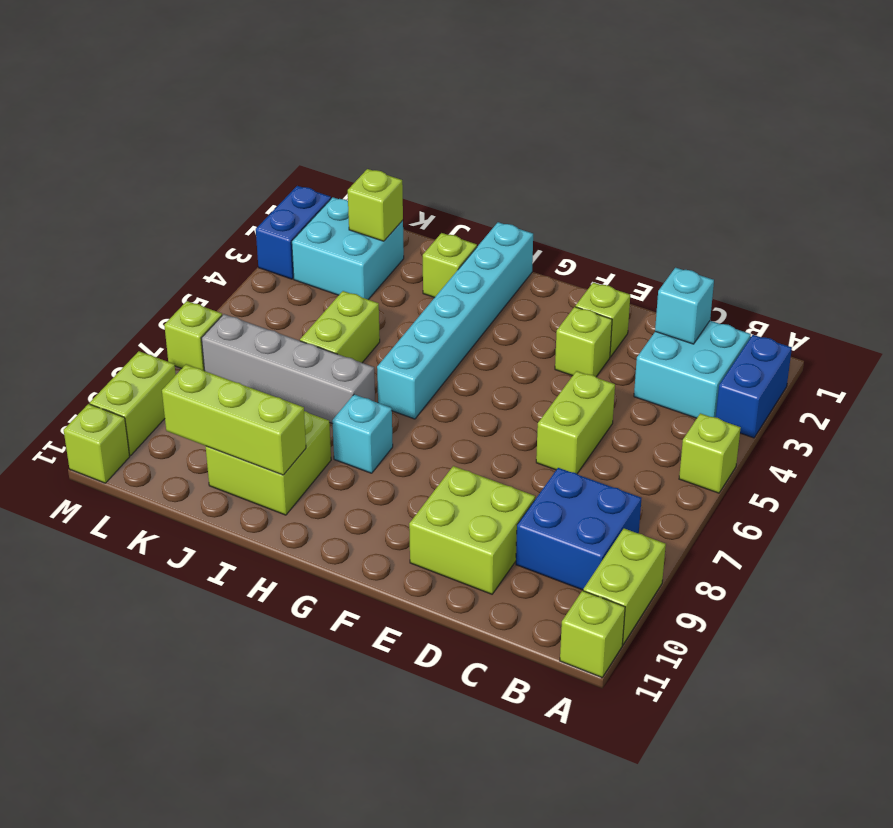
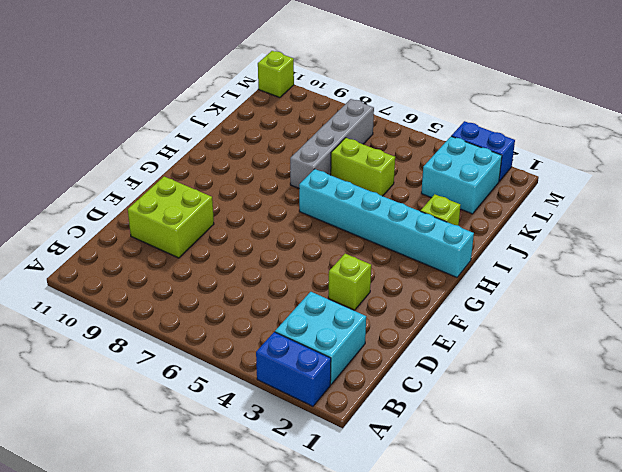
none -> lime brick A5 level 1
none -> lime brick A9:A10 level 1
none -> lime brick A11 level 1

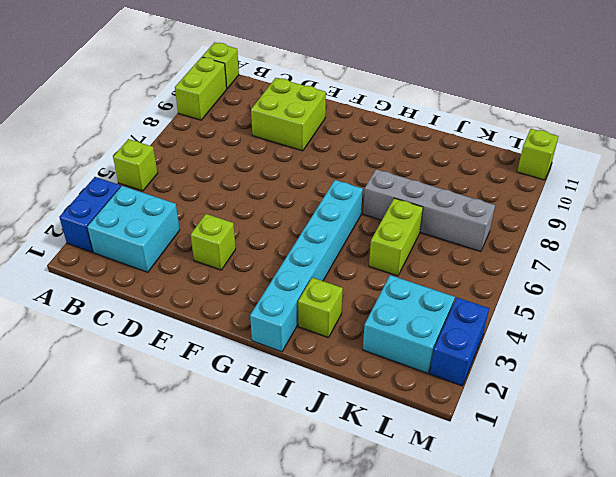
none -> blue brick B8:C9 level 1
none -> lime brick D5:D6 level 1
none -> lime brick E2 level 1

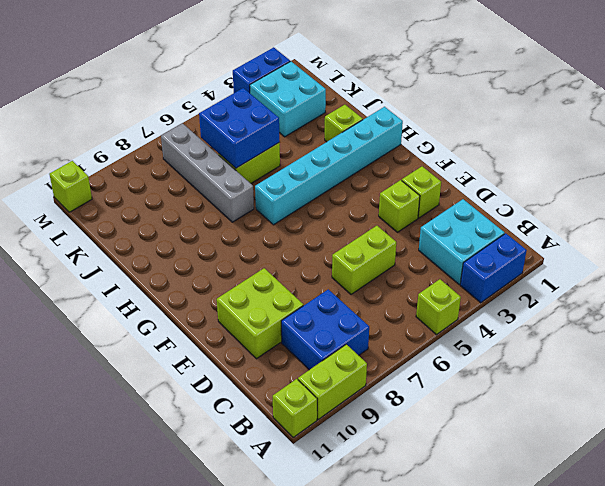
blue brick J5:K6 level 2 -> none
none -> cyan brick H8 level 1
none -> lime brick I9:J10 level 1
none -> lime brick M7 level 1

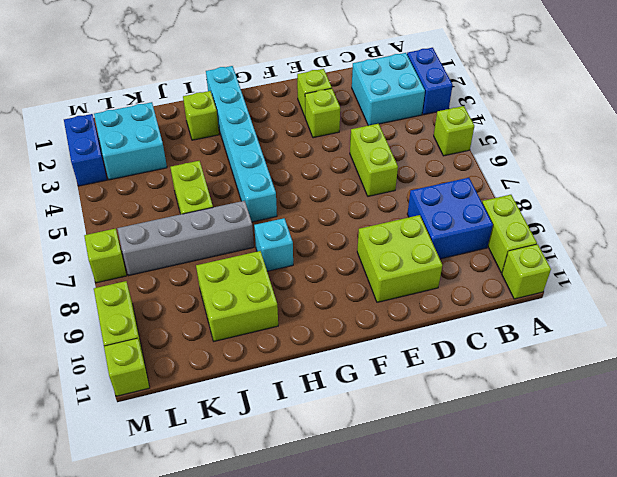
none -> cyan brick C2 level 2
none -> lime brick I10:K10 level 2
none -> lime brick K2 level 2

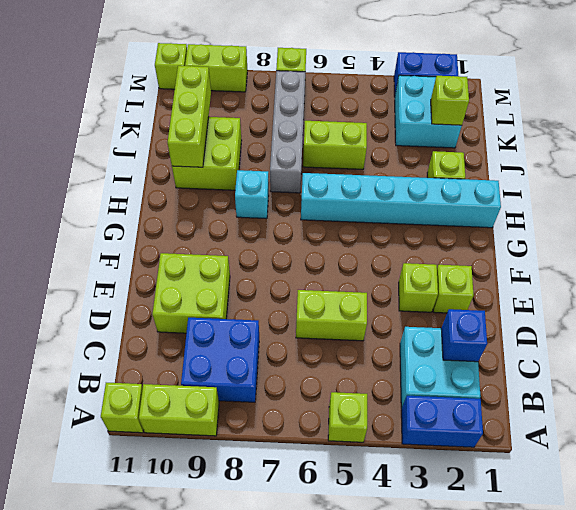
blue brick C2 level 2 -> cyan brick C2 level 2

